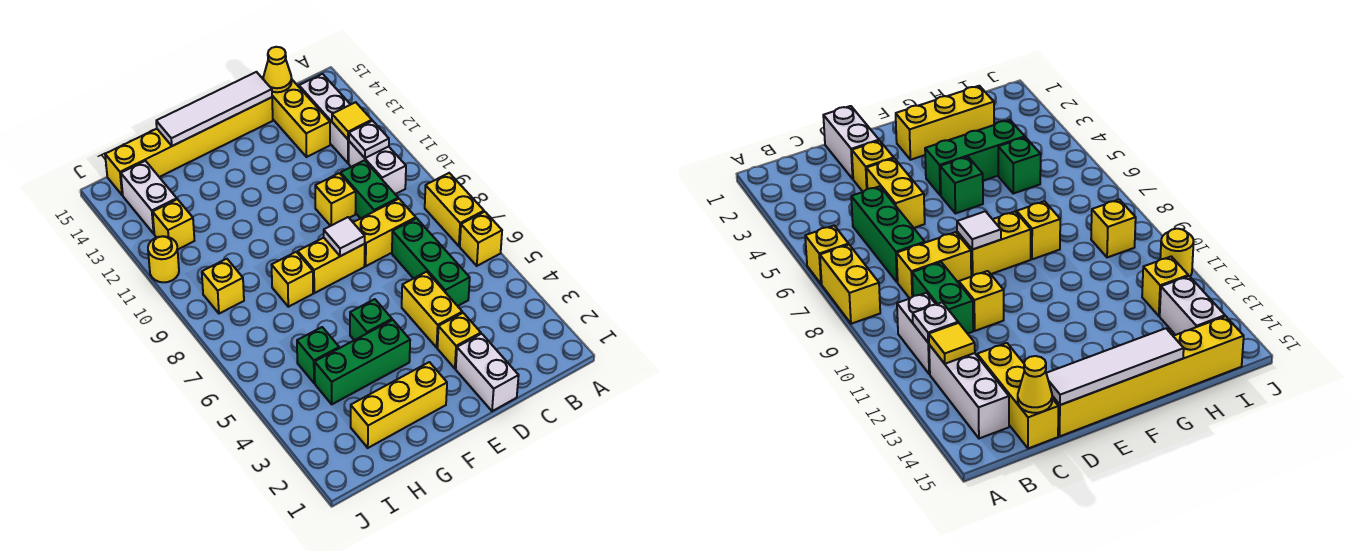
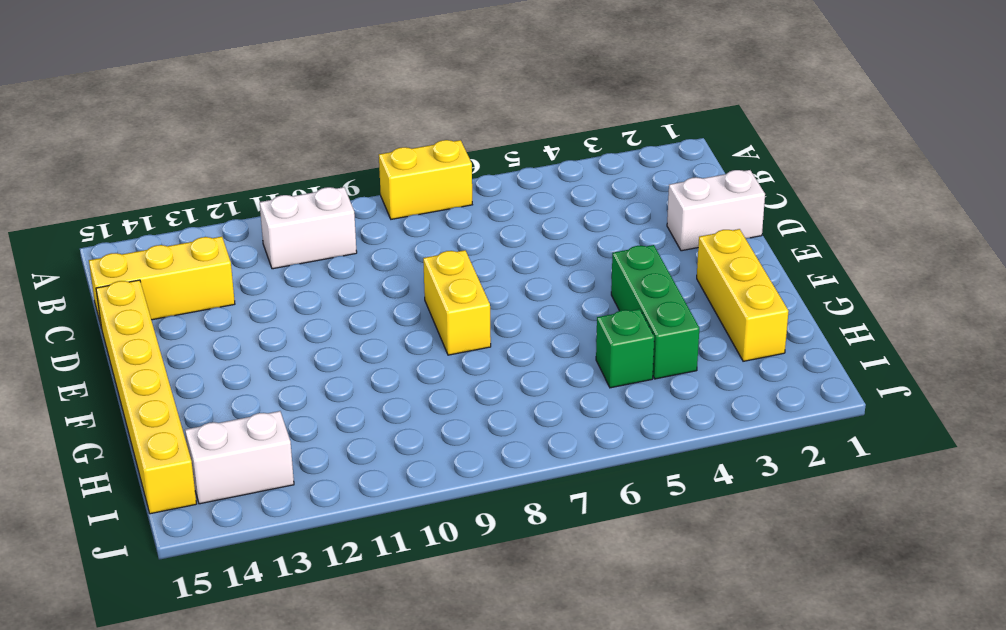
none -> yellow brick A6 level 1
none -> white brick B12:B14 level 1
none -> green brick C5:C7 level 1

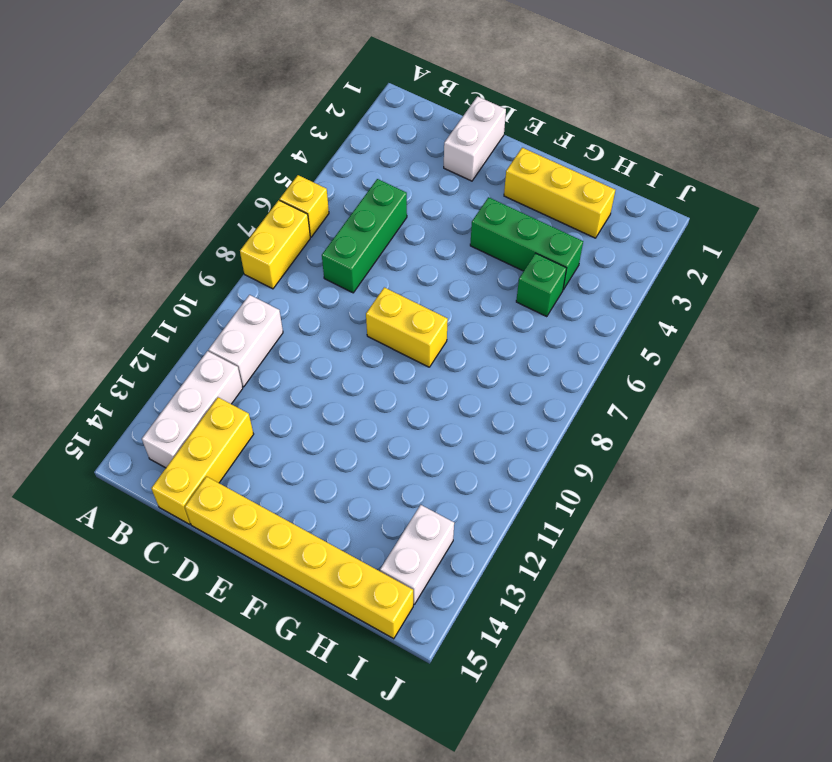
none -> yellow brick C8:D8 level 1
none -> green brick C9:C10 level 1
none -> yellow brick D3 level 1

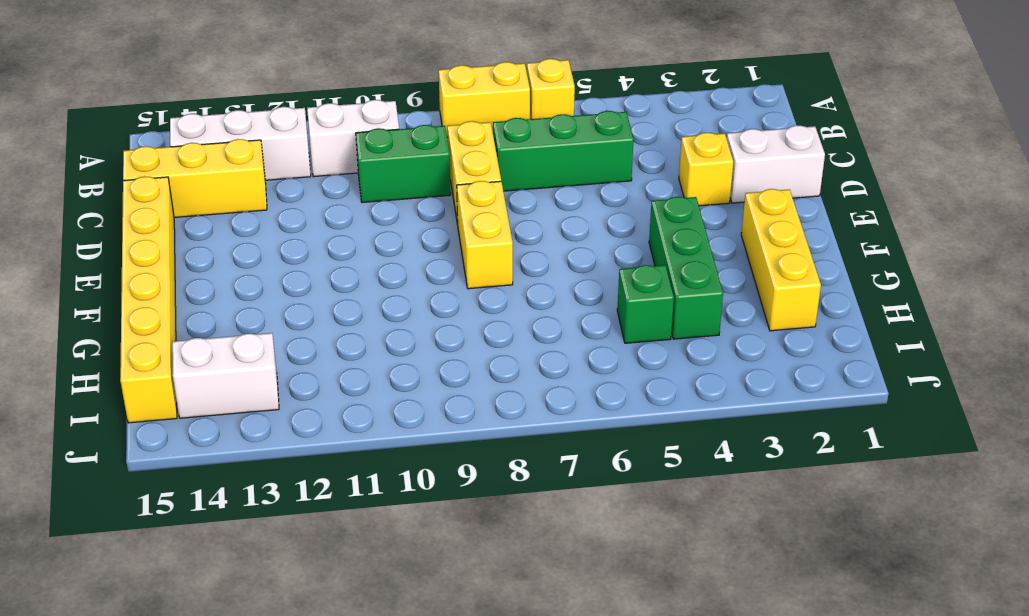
none -> yellow brick D4:D5 level 1
none -> yellow brick D10 level 1
none -> green brick F5 level 1

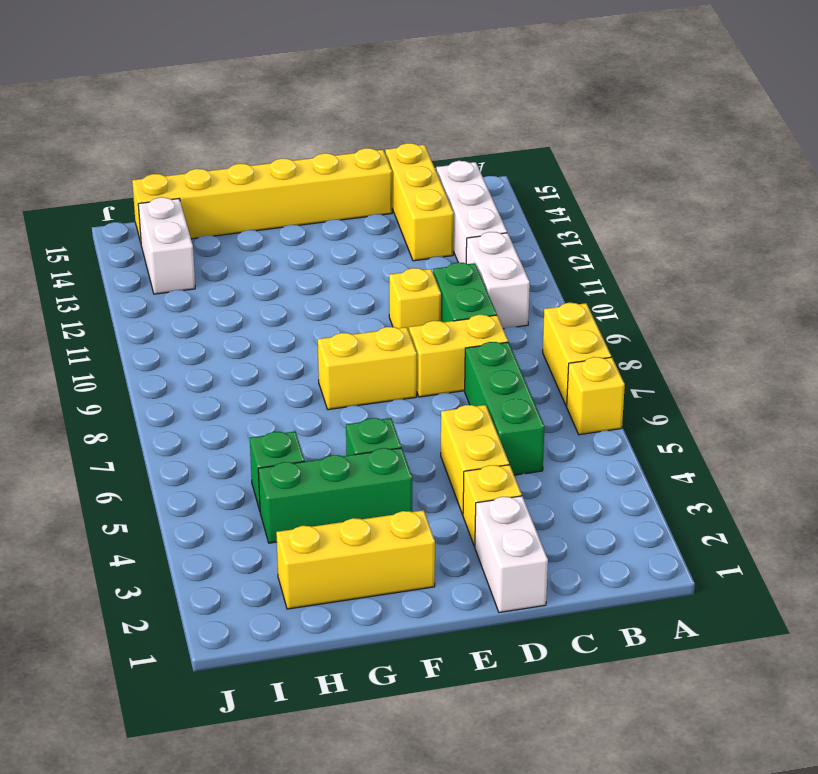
none -> yellow brick G8 level 1
none -> yellow brick I9 level 1
none -> yellow brick I12 level 1

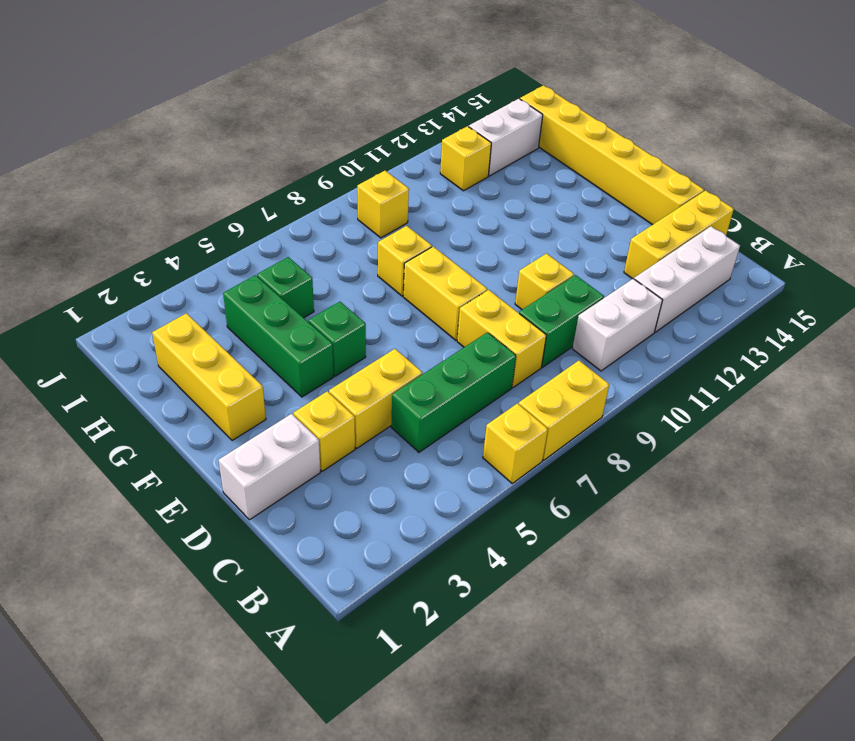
none -> yellow round brick J11 level 1
none -> white plate B11 level 2
none -> yellow tile B12 level 2

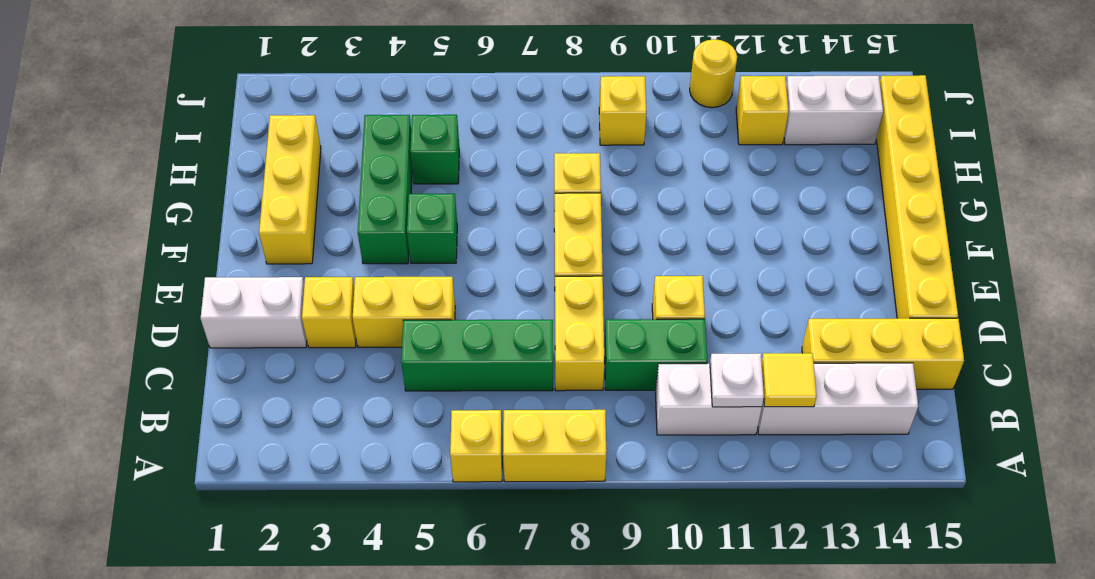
none -> yellow cone C15 level 2
none -> white tile D15:G15 level 2
none -> white tile E8 level 2

